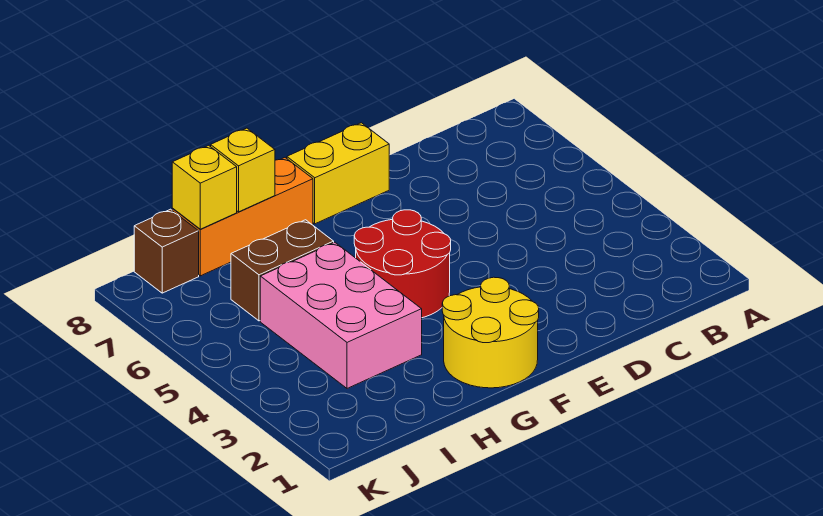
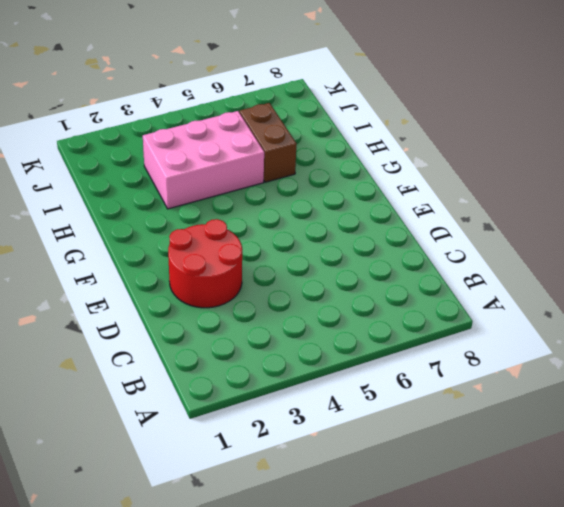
red round brick D2:E3 level 1 -> red round brick F4:G5 level 1
none -> yellow brick E8:F8 level 1
none -> yellow round brick F1:G2 level 1

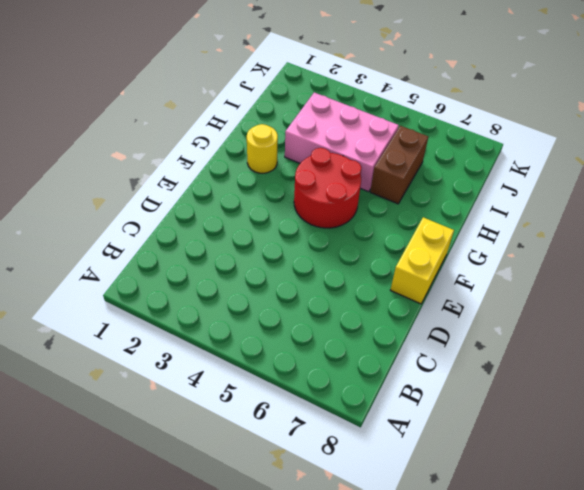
yellow round brick G2 level 1 -> yellow round brick F1:G2 level 1
none -> orange brick G8:I8 level 1
none -> brown brick J8 level 1

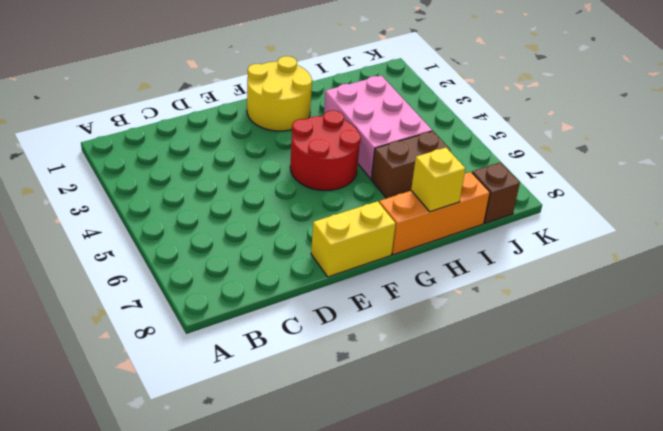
none -> yellow brick I8 level 2

